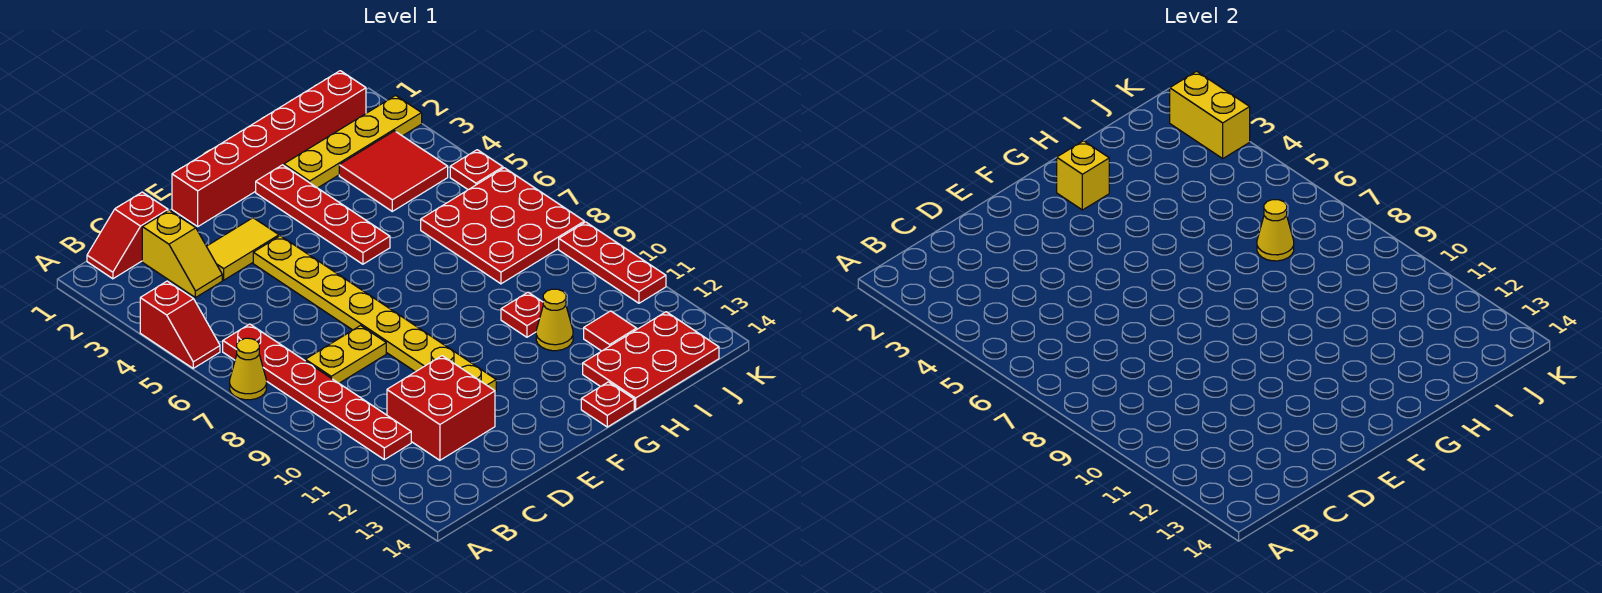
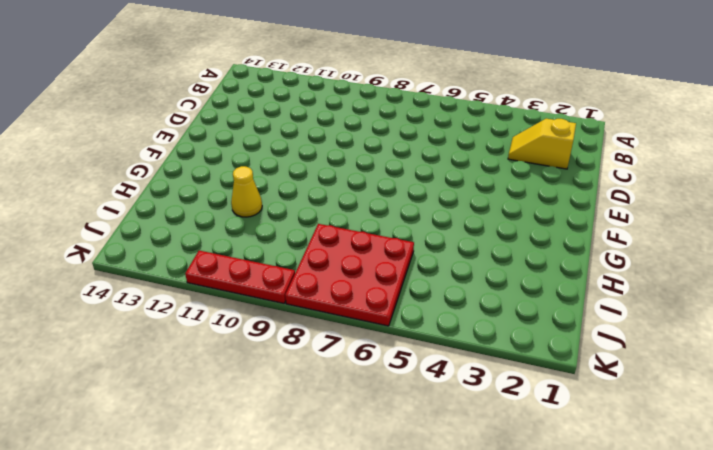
none -> red slope A4:A5 level 1 top 4
none -> yellow cone A7 level 1
none -> red slope B1:C1 level 1 top C

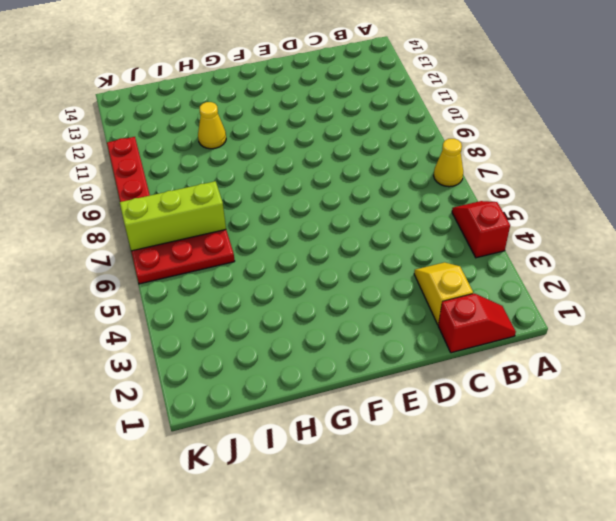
lime brick I7:K7 level 2 -> yellow cone I7 level 2
none -> red plate B6:B11 level 1
none -> yellow plate C8:D8 level 1
none -> red brick C11:D12 level 1

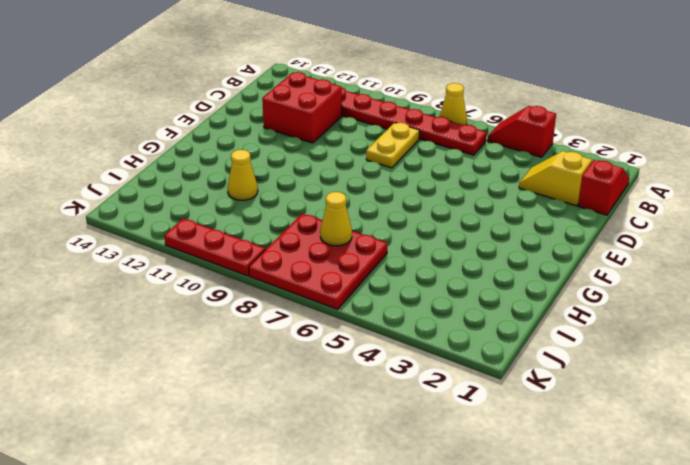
none -> yellow tile D3:E3 level 1
none -> red brick E1:J1 level 1
none -> yellow plate E4:E11 level 1

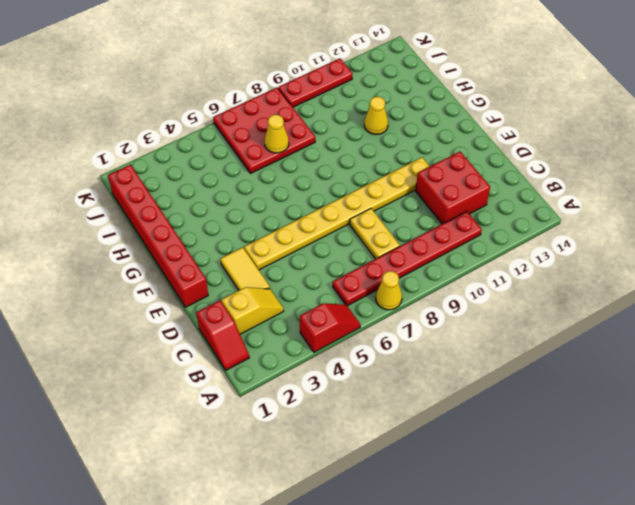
none -> red plate G2:G5 level 1
none -> red plate G14 level 1
none -> yellow plate H2:K2 level 1

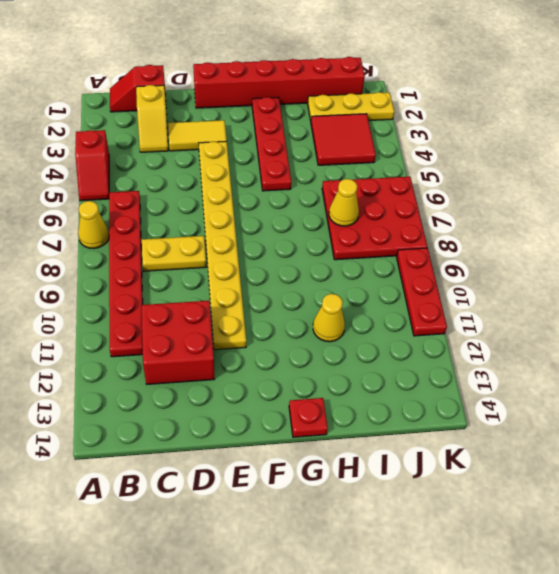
yellow plate I2:K2 level 1 -> yellow plate H2:K2 level 1
none -> red plate H10 level 1
none -> red plate H13:J14 level 1
none -> red tile I12 level 1

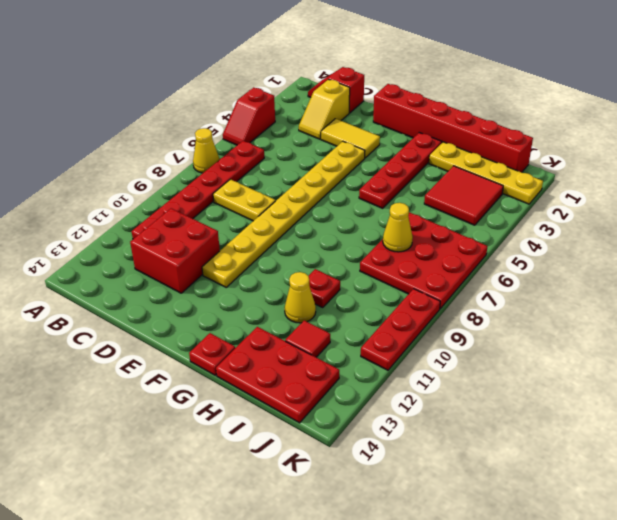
none -> red plate K5 level 1
none -> yellow brick G2 level 2
none -> yellow brick K2:K3 level 2

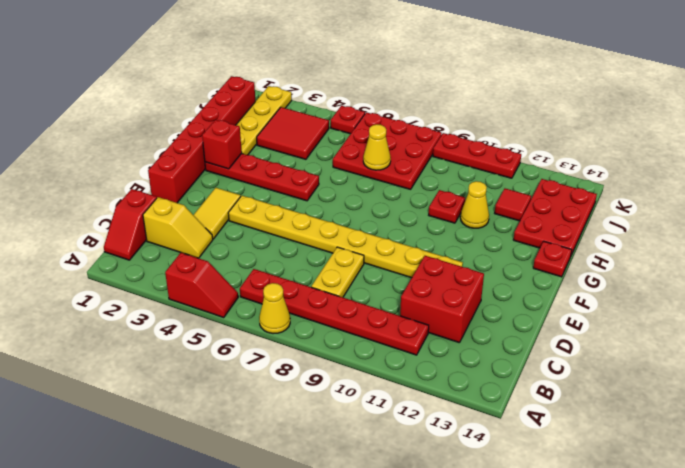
red brick G2 level 2 -> yellow brick G2 level 2
none -> yellow brick K2:K3 level 2

